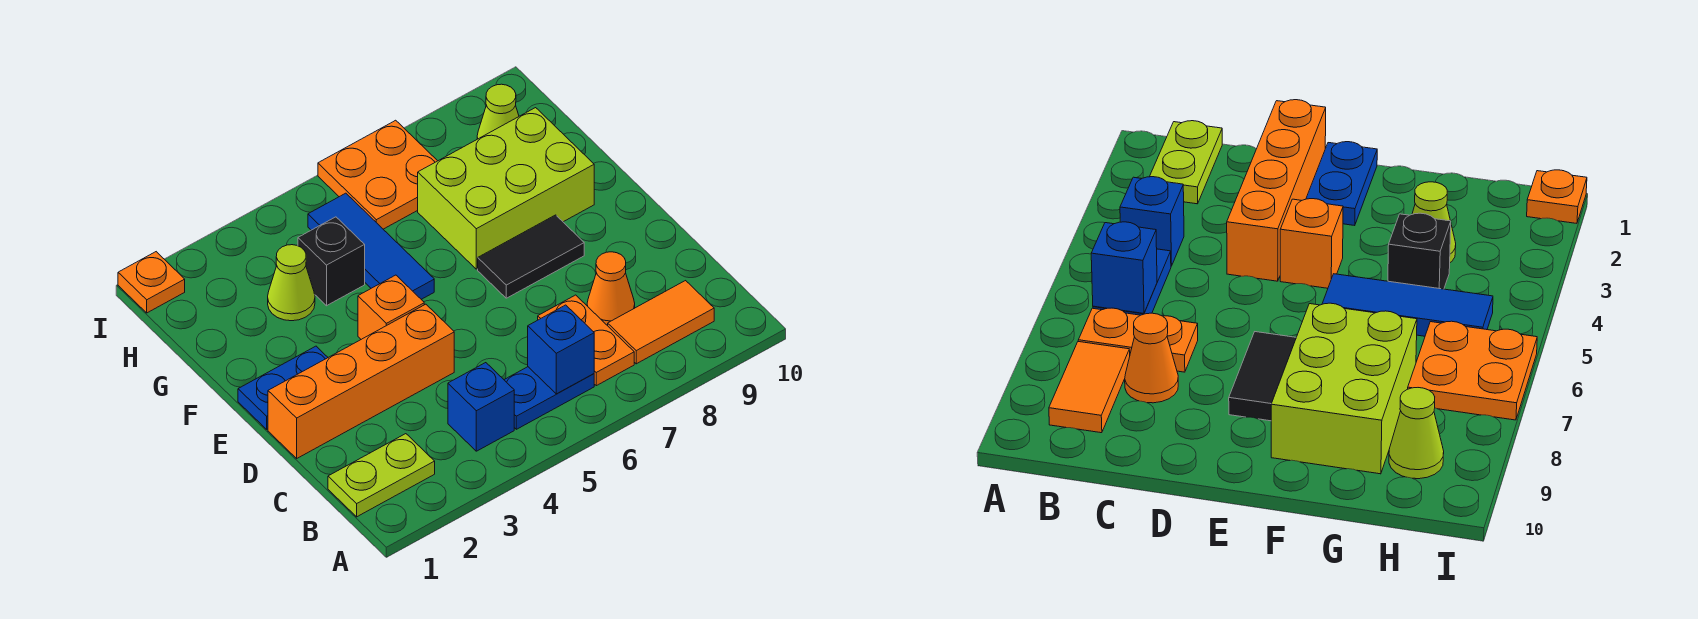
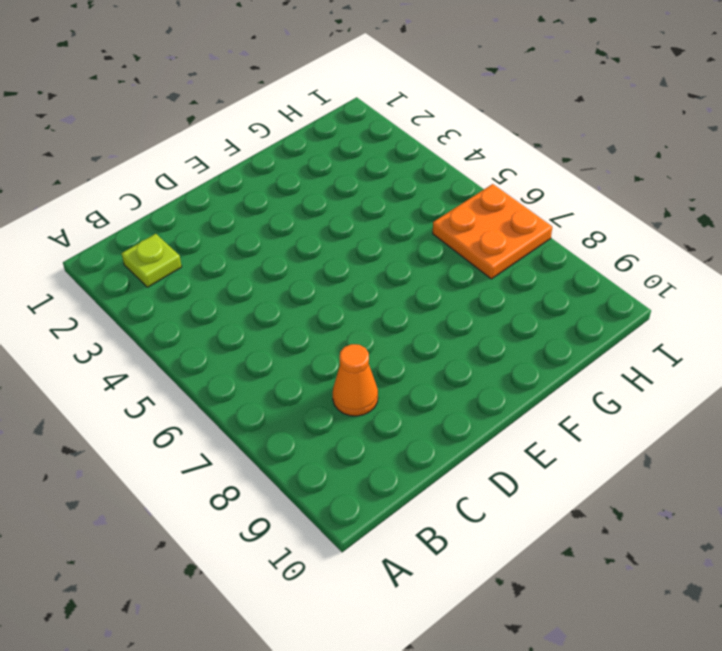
lime plate B2 level 1 -> lime plate B1:B2 level 1
none -> blue brick B4 level 1
none -> blue plate B5:B6 level 1
none -> orange plate B7:C7 level 1

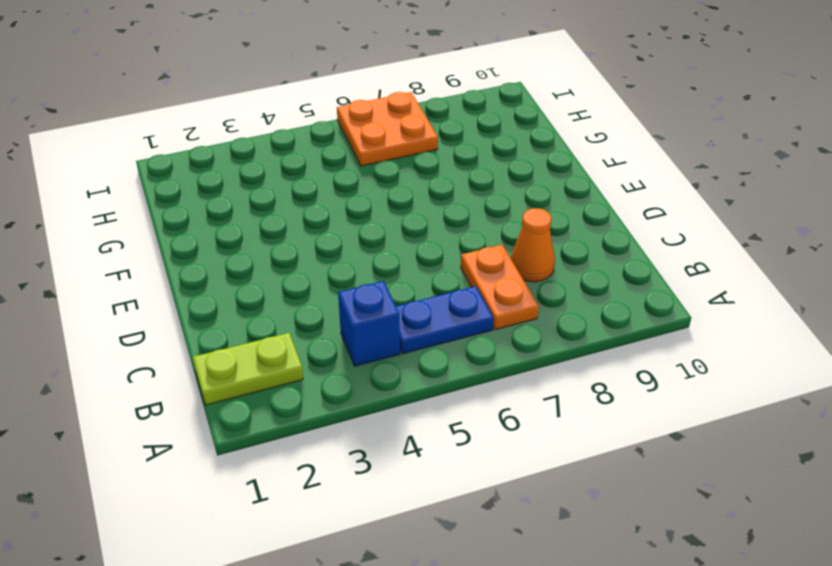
none -> orange tile B8:B9 level 1
none -> orange brick D1:D4 level 1
none -> blue plate E1:E2 level 1

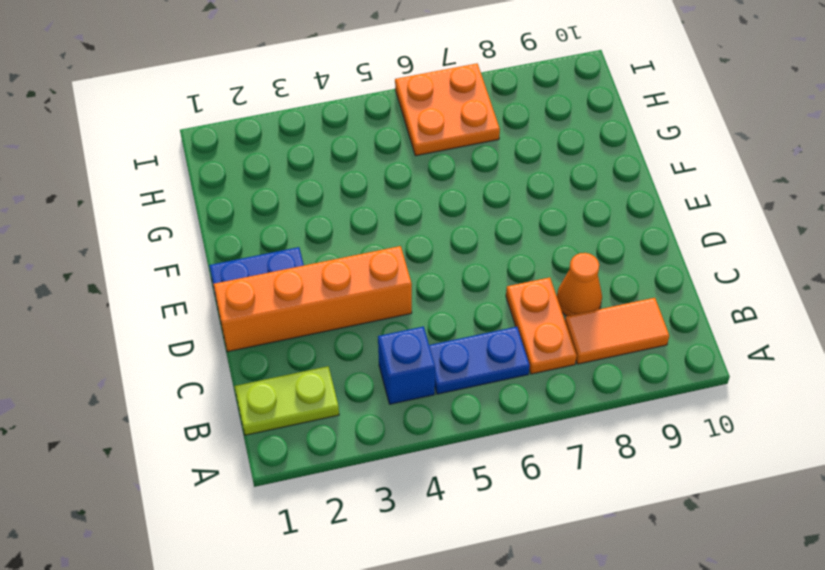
none -> orange brick E4 level 1
none -> black tile E7:E8 level 1
none -> blue tile F5:H5 level 1

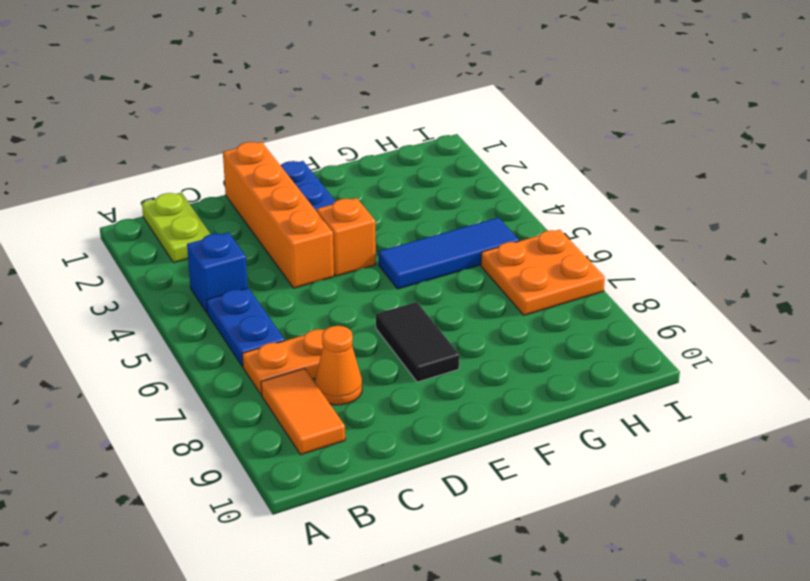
none -> lime brick F7:G9 level 1
none -> lime cone G3 level 1
none -> black brick G4 level 1

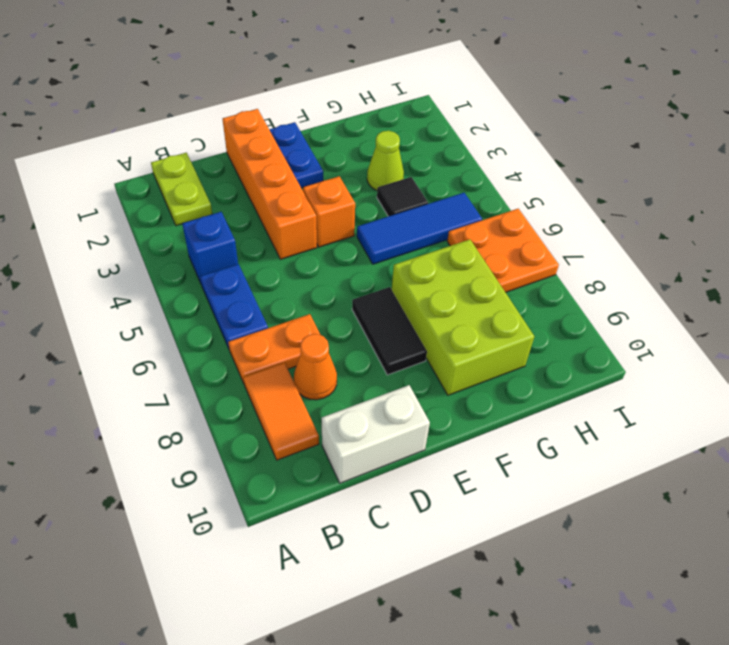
white brick C10:D10 level 1 -> none
black tile G4 level 1 -> black brick G4 level 1
none -> lime cone H9 level 1
none -> orange plate I1 level 1
none -> blue brick B6 level 2

